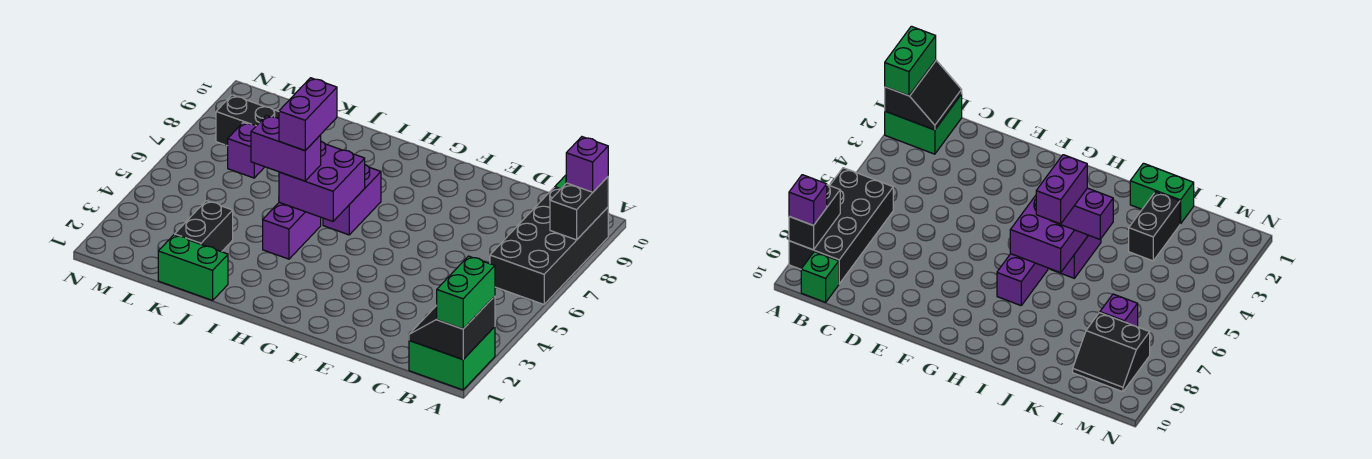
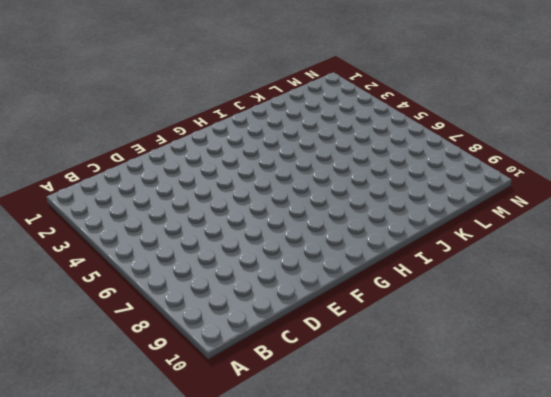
none -> green brick A1:B2 level 1
none -> black brick A6:B9 level 1
none -> green brick B10 level 1

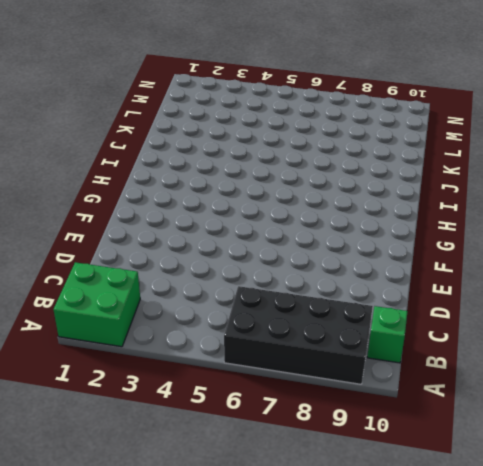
none -> purple brick H6:H7 level 1
none -> purple brick I4:I5 level 1
none -> green brick J1:K1 level 1

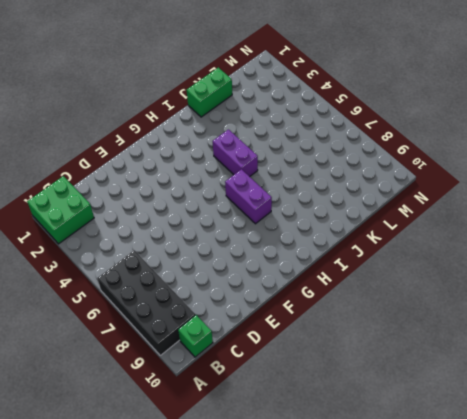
none -> black brick K2:K3 level 1
none -> purple brick L7 level 1
none -> black slope L8:M9 level 1 top 8

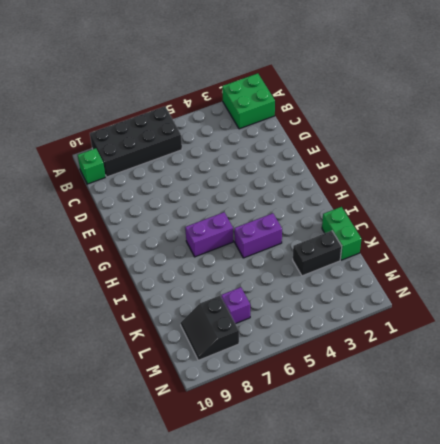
none -> black slope A1:B2 level 2 top A
none -> black brick A8:A9 level 2
none -> purple brick H5:I6 level 2

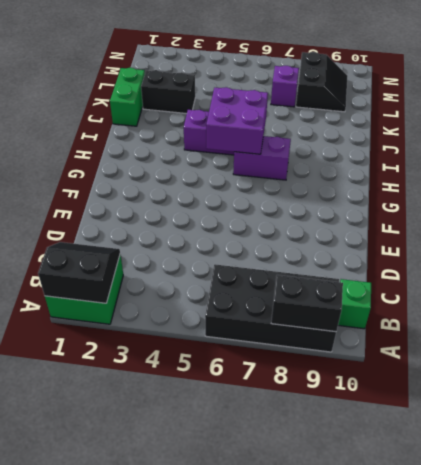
none -> green brick A1:A2 level 3
none -> purple brick A9 level 3
none -> purple brick I5:J5 level 3

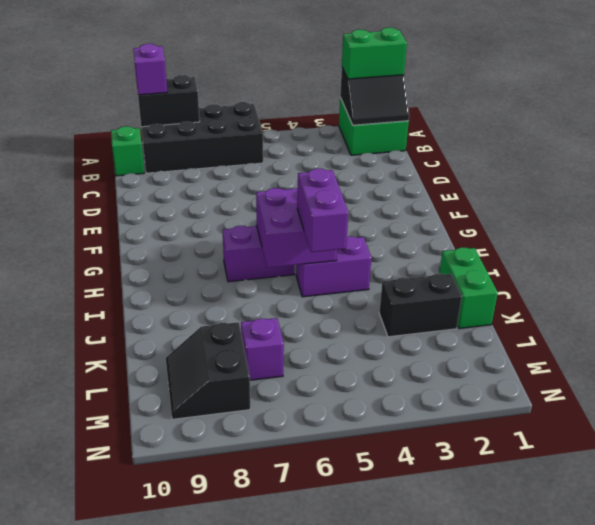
none -> purple brick I5:I6 level 4

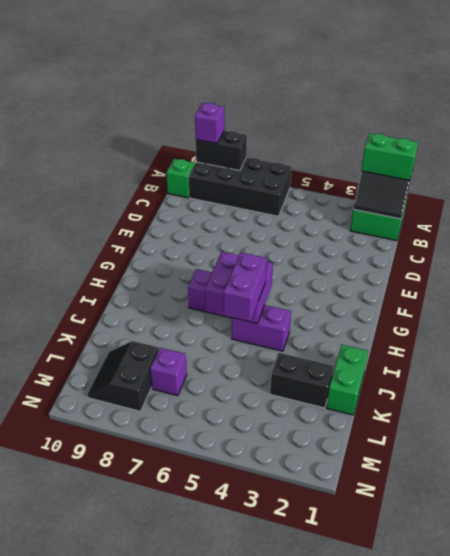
none -> purple brick I5:I6 level 4

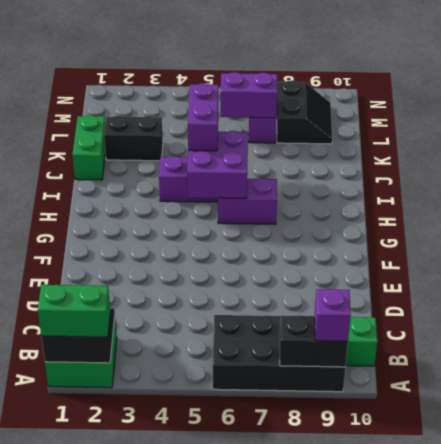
purple brick L6:L7 level 2 -> purple brick I5:I6 level 4

